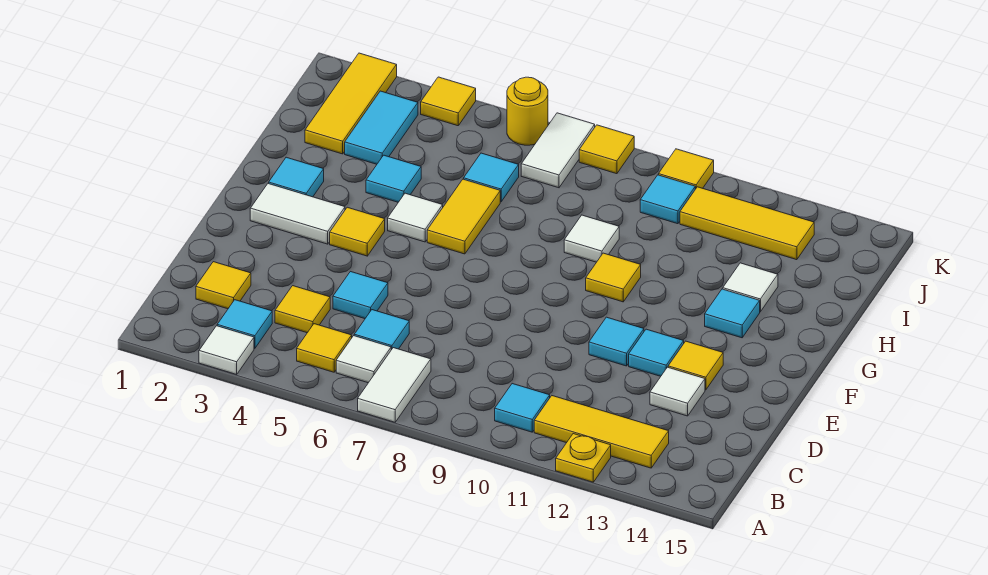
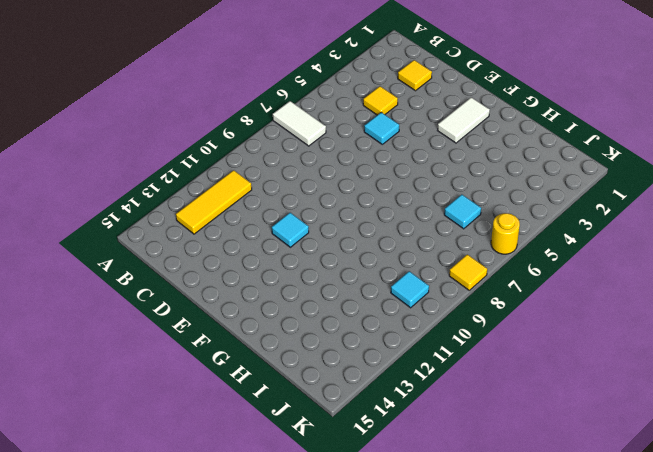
none -> white tile A3 level 1
none -> yellow plate A12 level 1
none -> cyan tile B3 level 1
none -> yellow tile B5 level 1

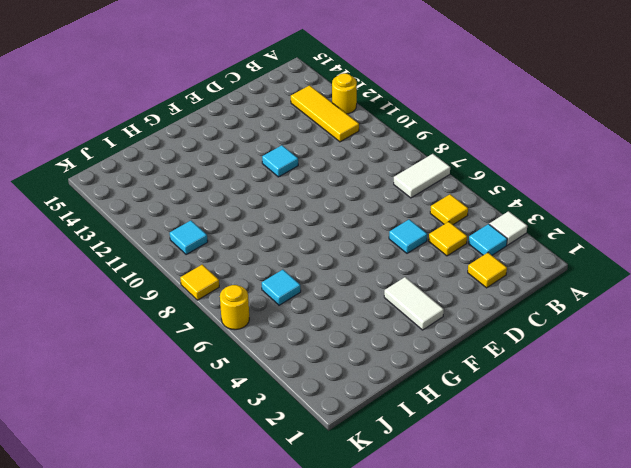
yellow round brick A12 level 1 -> yellow plate A12 level 1
none -> white tile B6 level 1
none -> cyan tile B10 level 1
none -> cyan tile C6 level 1
none -> white tile D13 level 1

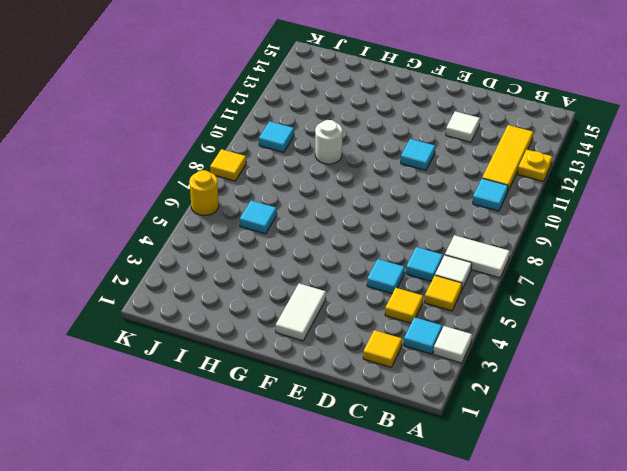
white round brick H10 level 1 -> none
none -> cyan tile E12 level 1
none -> yellow tile E13 level 1
none -> yellow tile F4 level 1
none -> cyan tile G2 level 1

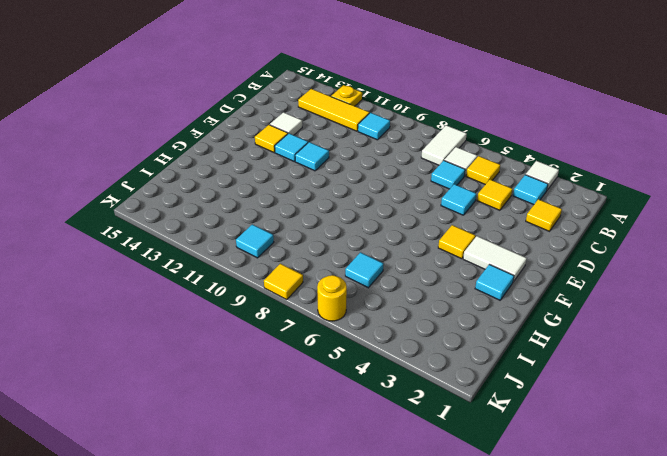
none -> white tile G5 level 1
none -> yellow tile G6:H6 level 1
none -> yellow tile G10 level 1
none -> cyan tile G13 level 1

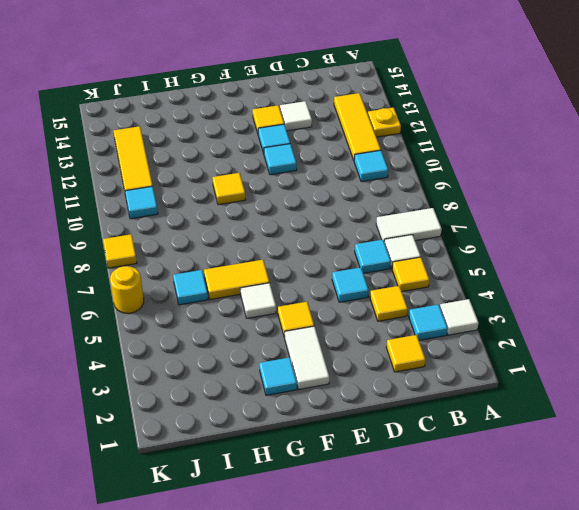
none -> cyan tile G13 level 1
none -> cyan tile H4 level 1
none -> white tile H9 level 1
none -> white tile H13 level 1

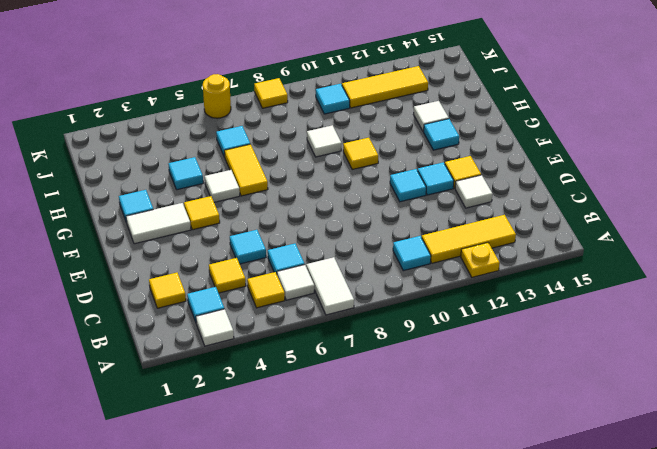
none -> yellow tile I2:K2 level 1
none -> cyan tile I3:J3 level 1
none -> white tile J7:K7 level 1
none -> yellow tile K4 level 1

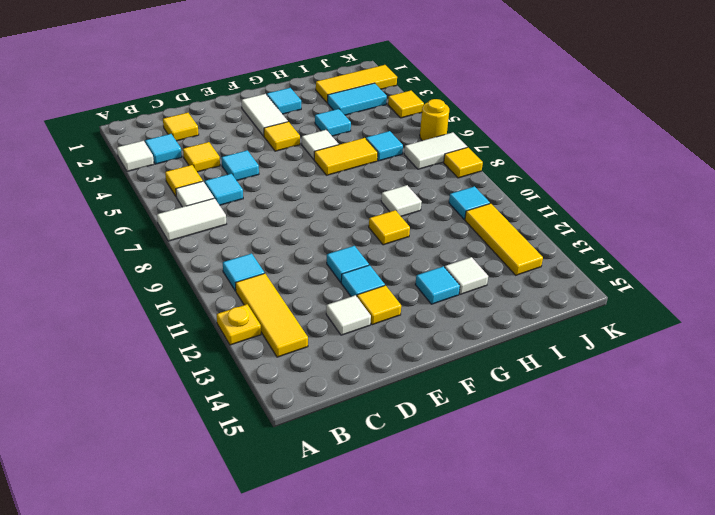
none -> yellow tile K10 level 1

